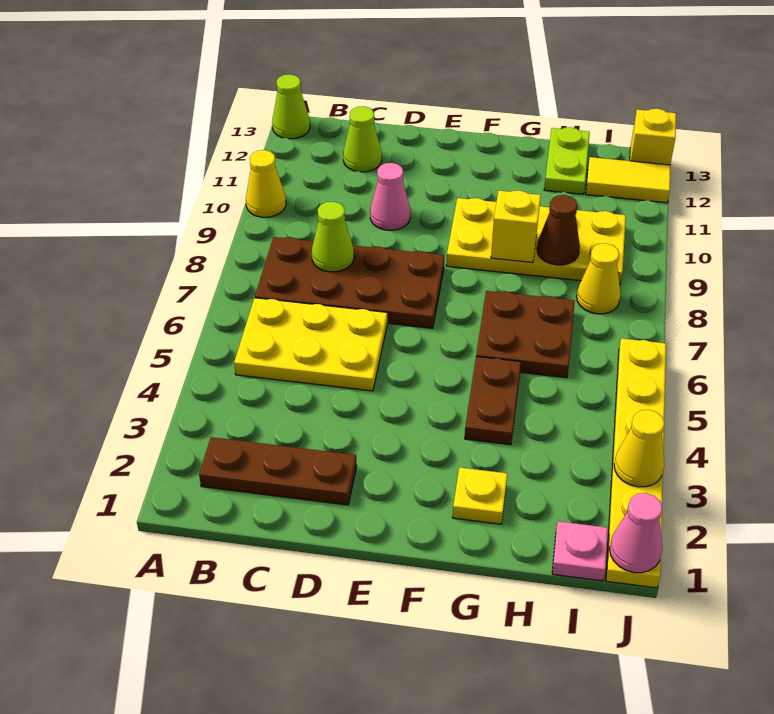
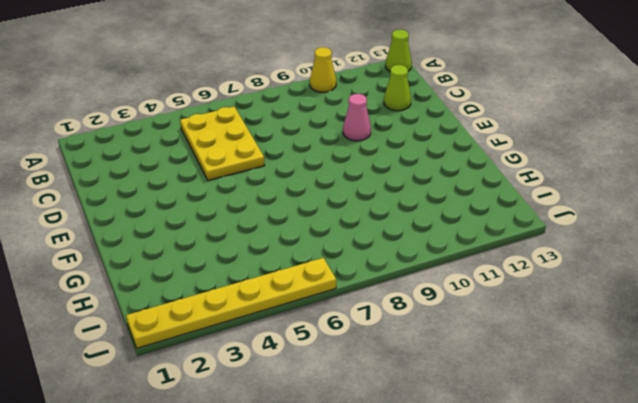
none -> brown plate B2:D2 level 1
none -> brown plate B7:E8 level 1
none -> yellow plate F9:I10 level 1

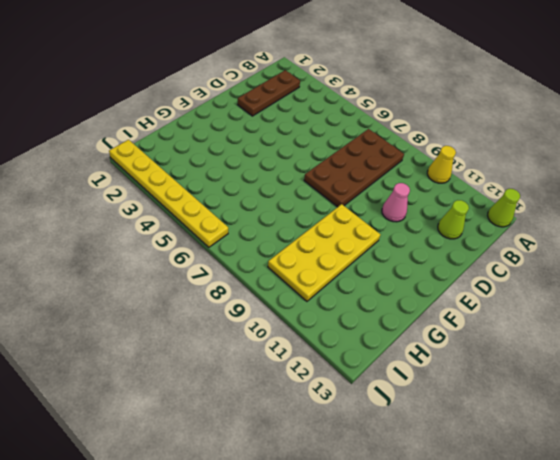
none -> yellow plate B5:D6 level 1
none -> yellow plate G2 level 1
none -> brown plate G4:G5 level 1

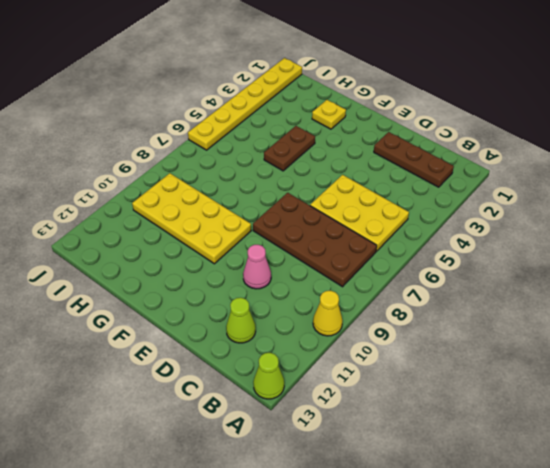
none -> brown plate G6:H7 level 1
none -> lime plate H12:H13 level 1
none -> pink plate I1 level 1

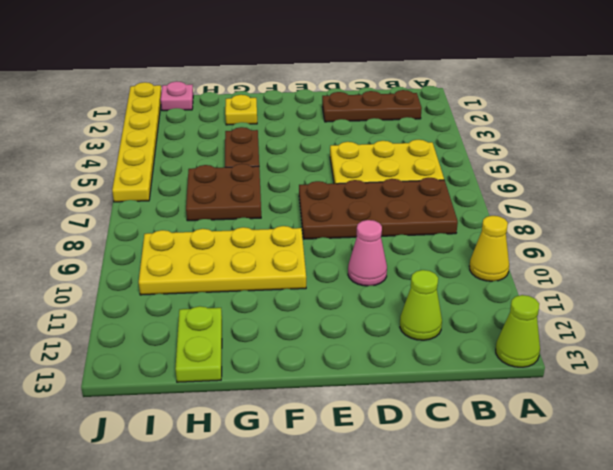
none -> yellow cone I8 level 1
none -> yellow tile I12:J12 level 1
none -> yellow brick J13 level 1

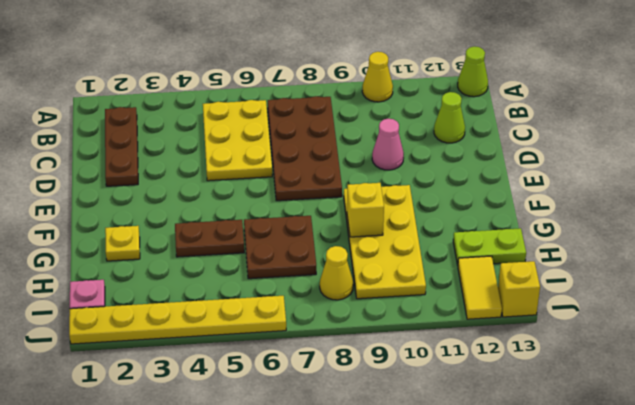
none -> lime cone C8 level 2
none -> brown cone H9 level 2
none -> pink cone J1 level 2

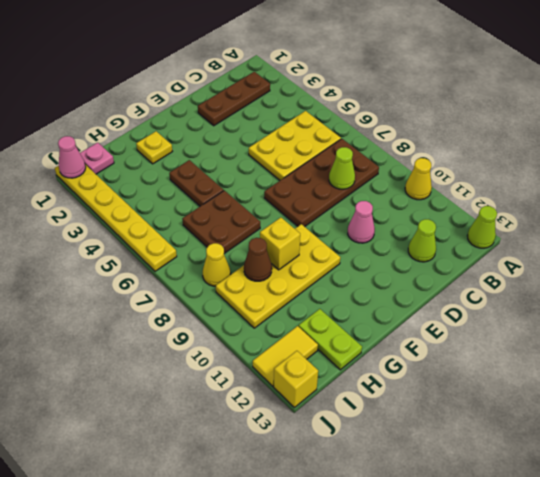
none -> yellow cone J3 level 2

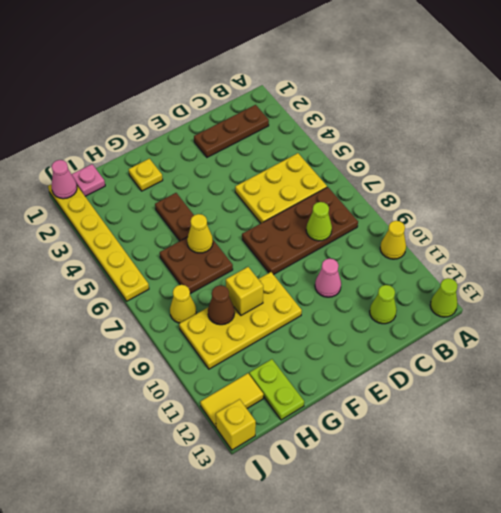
yellow cone G6 level 2 -> yellow cone J3 level 2

